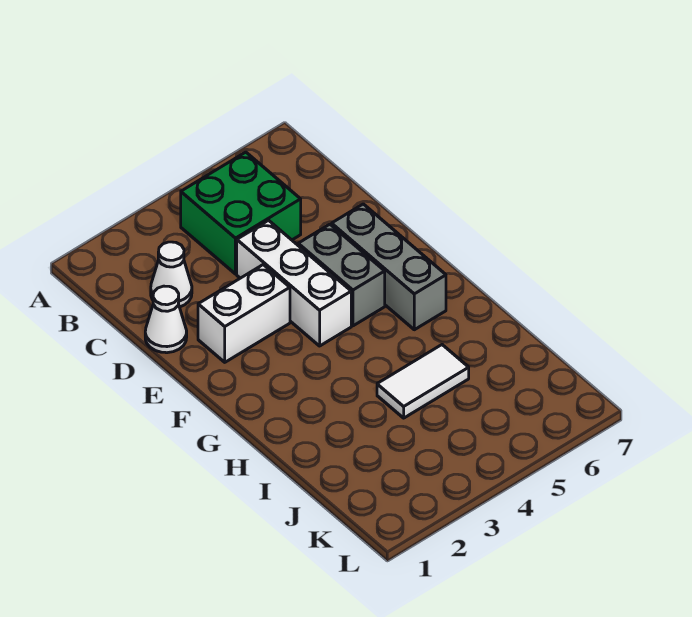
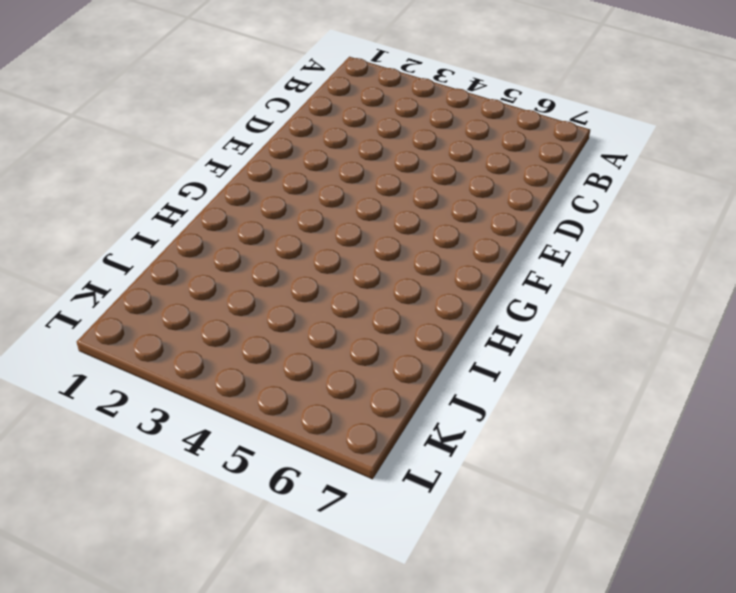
none -> green brick B4:C5 level 1
none -> white cone C2 level 1

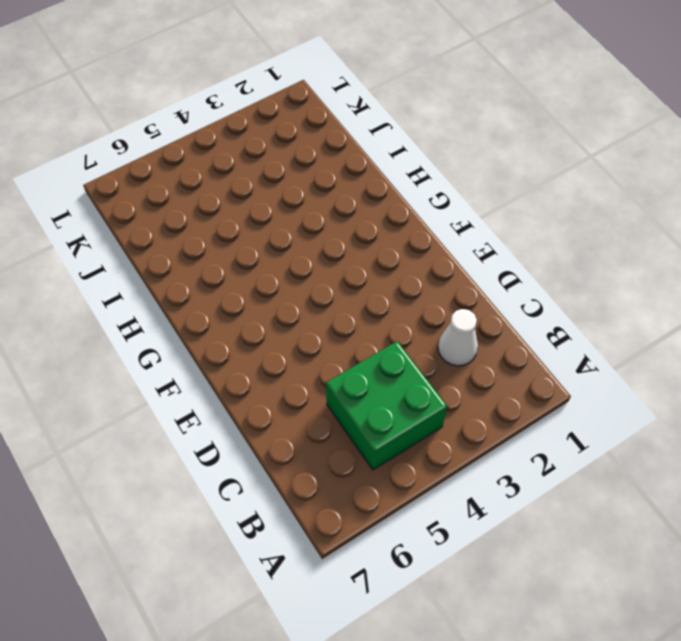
none -> white cone D1 level 1
none -> white brick D4:F4 level 1

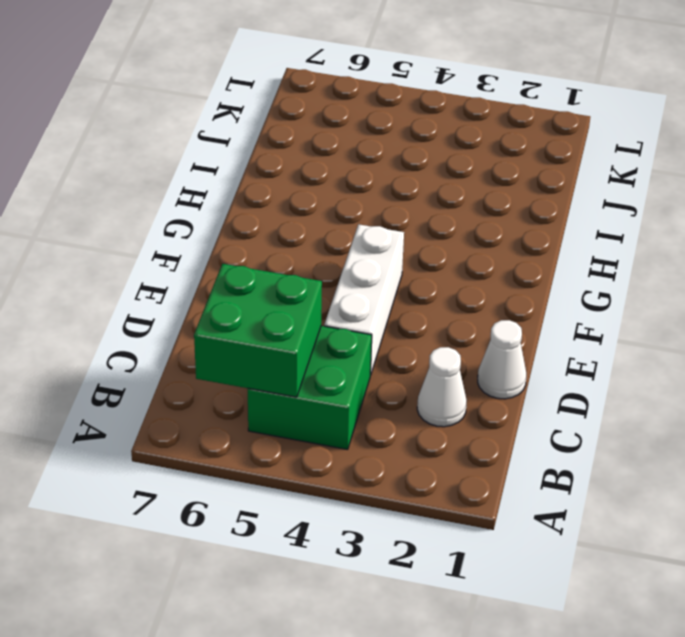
green brick B5:C6 level 2 -> none
none -> white brick E2:E3 level 1
none -> grey brick E5:F5 level 1

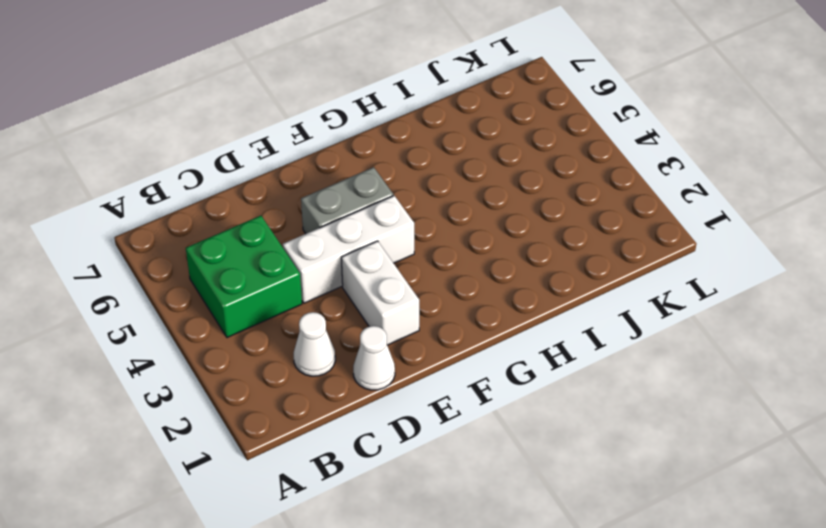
none -> grey brick E6:G6 level 1
none -> white tile I4:I5 level 1

